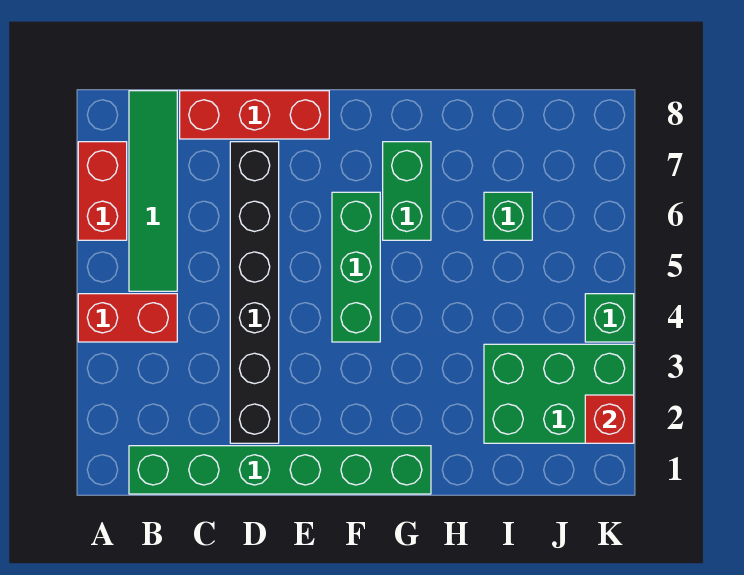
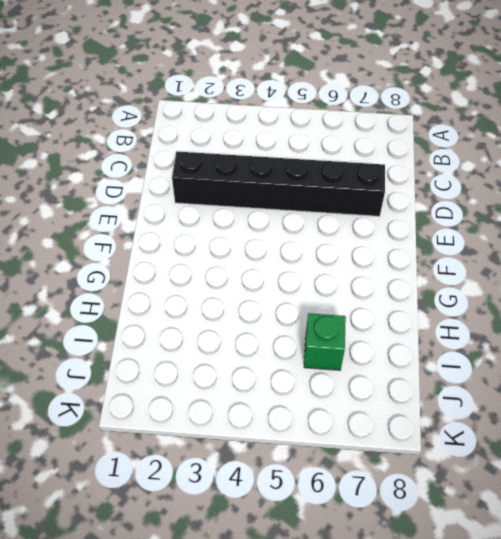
none -> red brick A4:B4 level 1
none -> red brick A6:A7 level 1
none -> green brick B1:G1 level 1

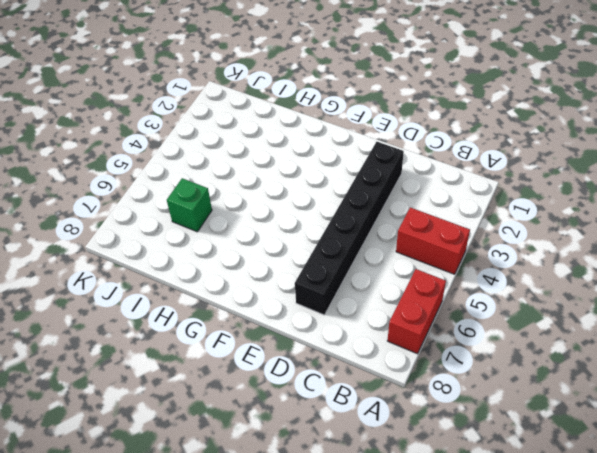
none -> green brick B1:G1 level 1
none -> green tile B5:B8 level 1
none -> red brick C8:E8 level 1

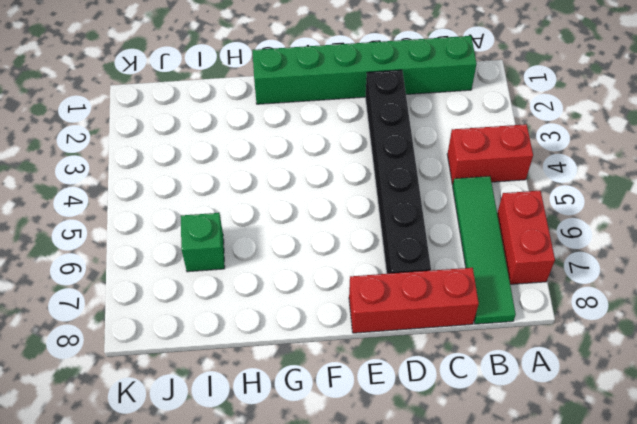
none -> green brick F4:F6 level 1
none -> green brick G6:G7 level 1
none -> green brick I2:K3 level 1

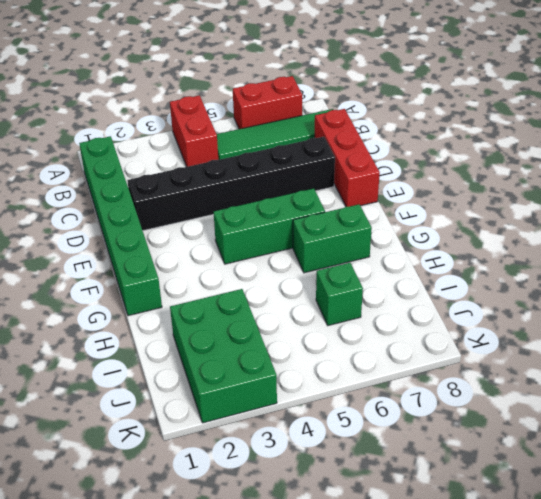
none -> green brick K4 level 1
none -> red brick K2 level 2

